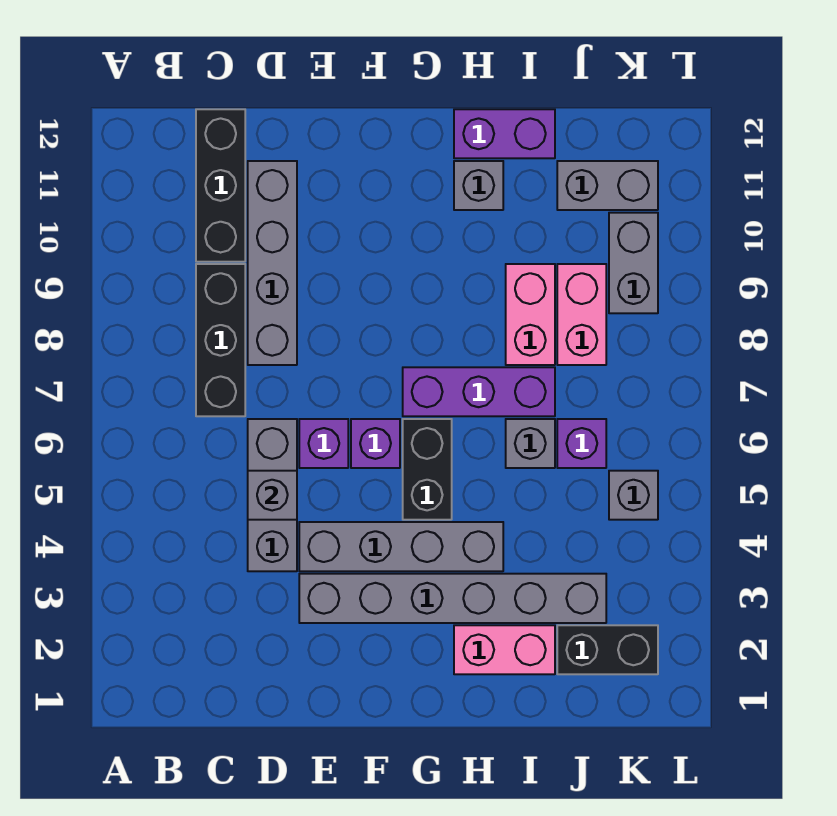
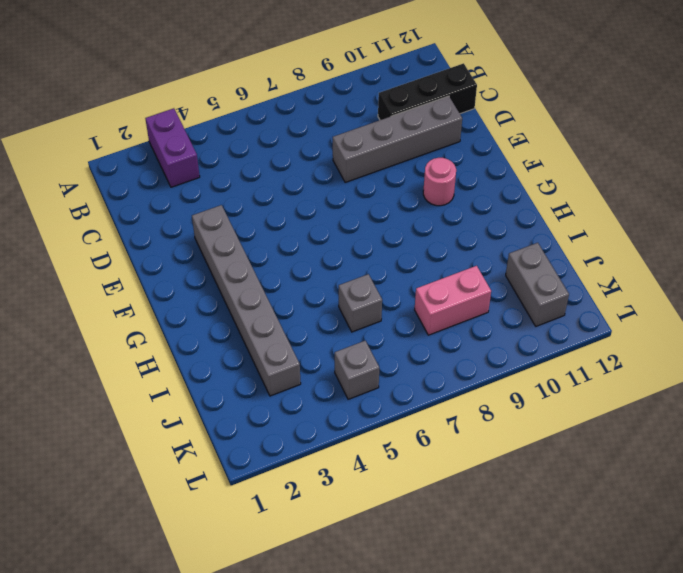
purple brick A3:B3 level 1 -> purple brick H12:I12 level 1
pink round brick F10 level 1 -> none
none -> black brick C7:C9 level 1
none -> grey brick D4:D6 level 1
none -> grey brick E4:H4 level 1

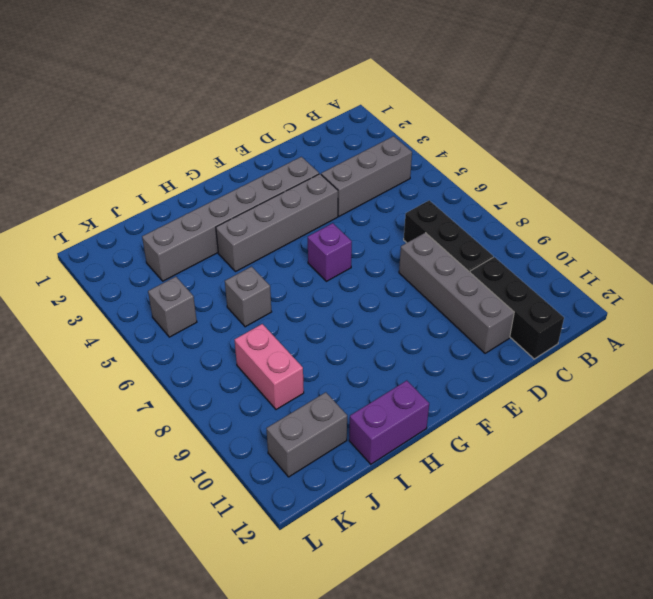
grey brick B4:D4 level 1 -> grey brick D4:D6 level 1
none -> purple brick E6 level 1
none -> black brick G5:G6 level 1
none -> purple brick G7:I7 level 1

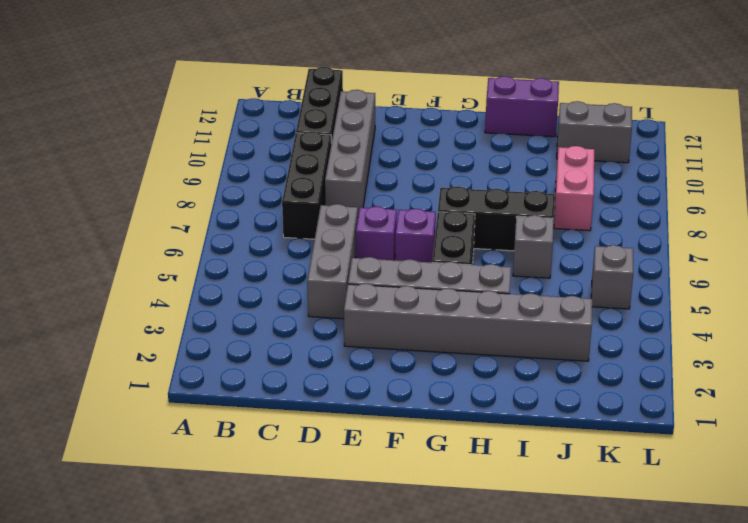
black brick G7:I7 level 1 -> purple brick G7:I7 level 1
none -> pink brick H2:I2 level 1
none -> grey brick H11 level 1
none -> pink brick I8:I9 level 1

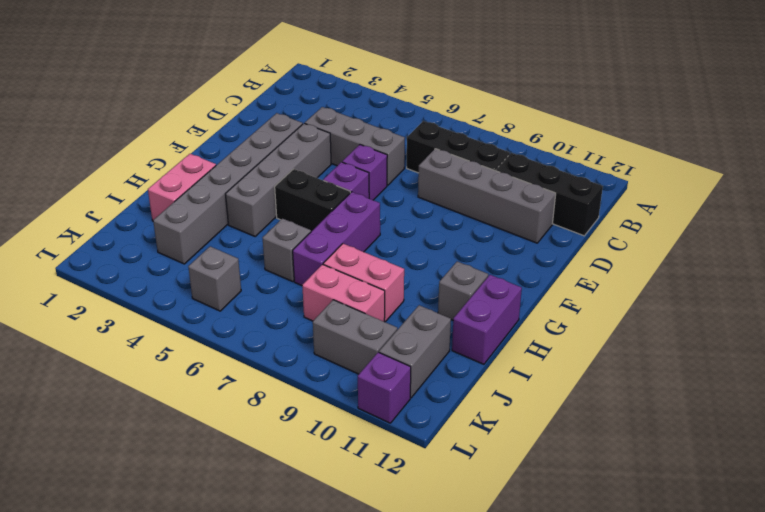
purple brick L11 level 1 -> purple brick J6 level 1
none -> black brick J2:K2 level 1
none -> grey brick D5 level 2

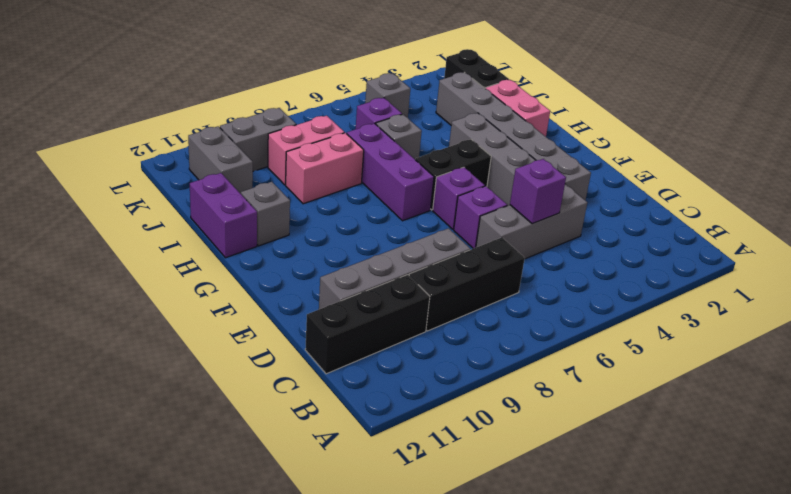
purple brick D5 level 2 -> grey brick D5 level 2

